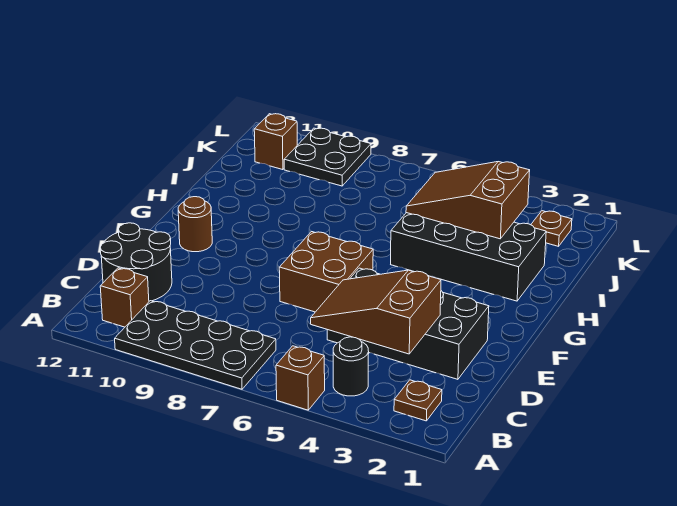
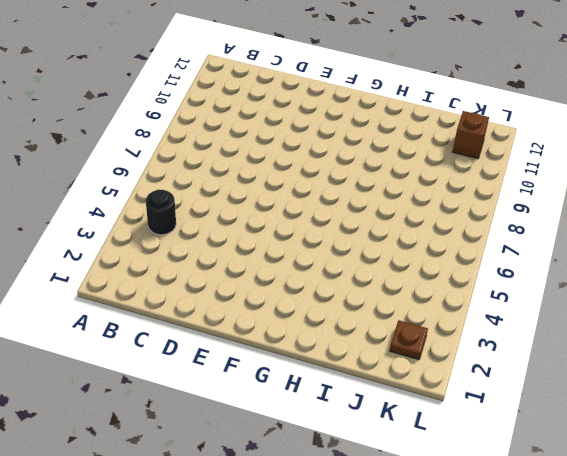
none -> brown brick A5 level 1
none -> black plate A7:B10 level 1
none -> brown plate B2 level 1

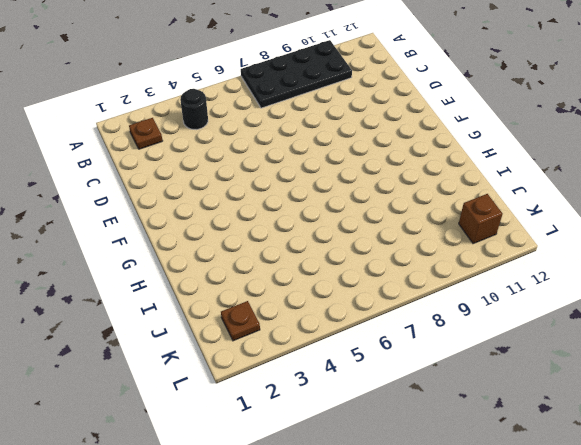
none -> brown brick A5 level 1
none -> brown brick B11 level 1
none -> black round brick C11:D12 level 1

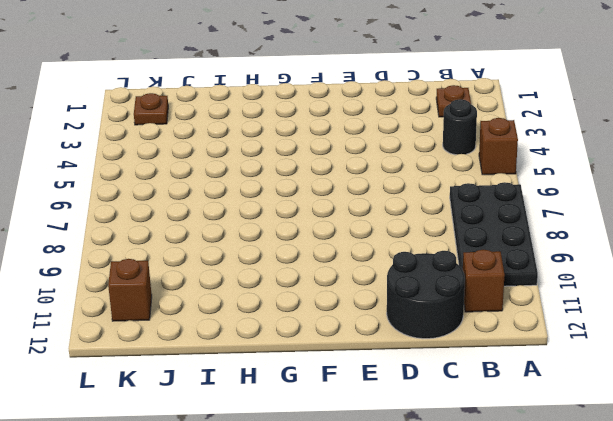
none -> black brick D2:E5 level 1
none -> brown brick E6:F7 level 1
none -> brown round brick F11 level 1

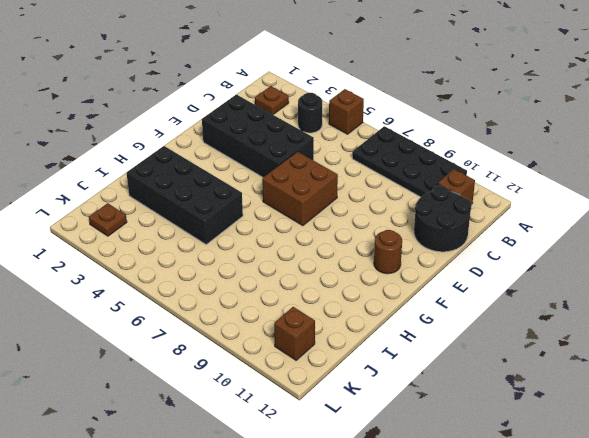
none -> black plate K9:L10 level 1
none -> brown slope C3:D5 level 2 top 3
none -> brown slope I3:J5 level 2 top 3

